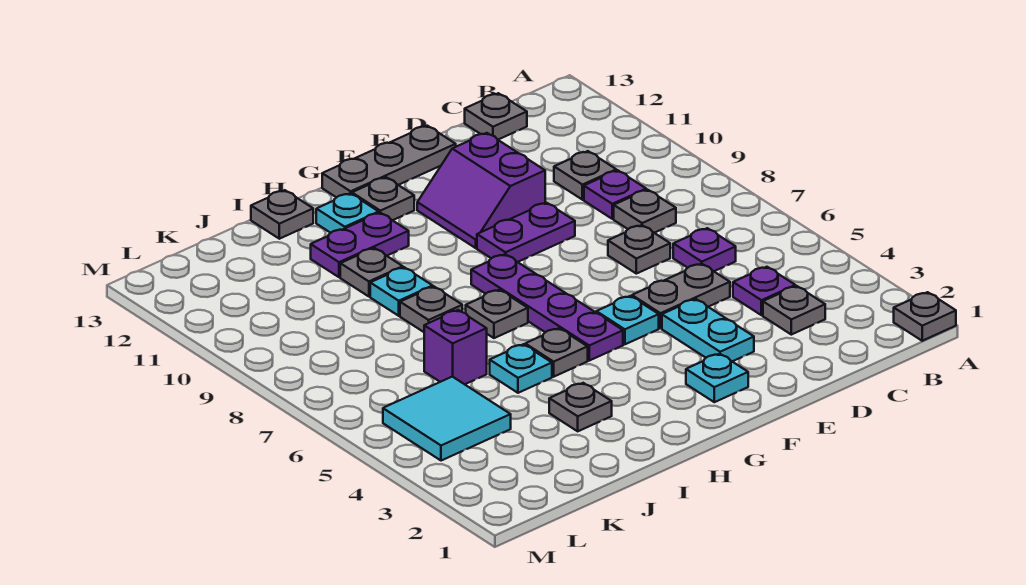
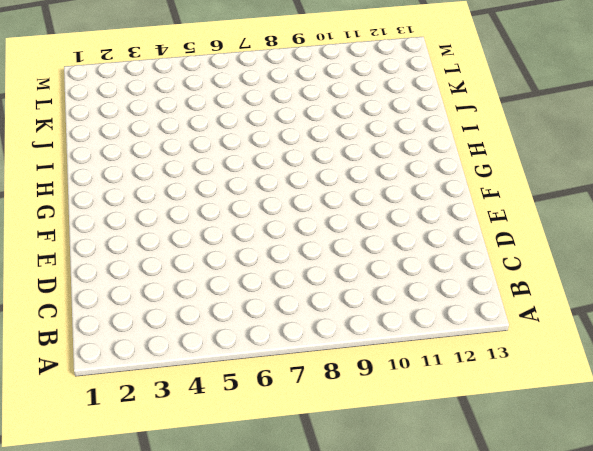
none -> grey plate A1 level 1
none -> grey plate C3 level 1
none -> purple plate C4 level 1
none -> purple plate C6 level 1

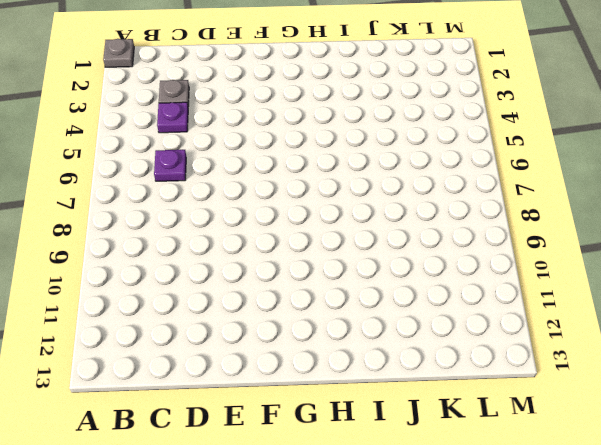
none -> grey plate C8 level 1
none -> purple plate C9 level 1
none -> grey plate C10 level 1
none -> grey plate C13 level 1

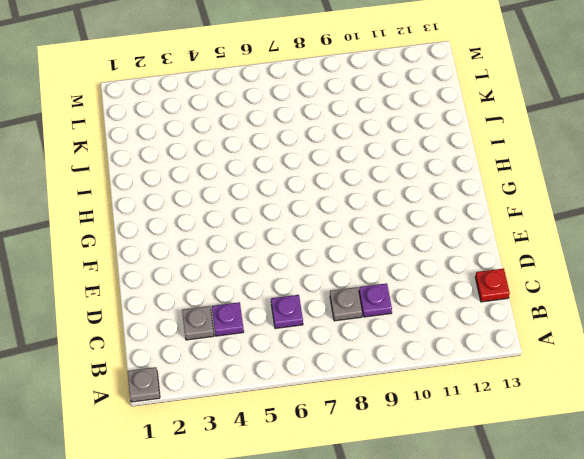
red plate C13 level 1 -> grey plate C13 level 1
none -> grey plate C10 level 1
none -> grey plate D5:E5 level 1
none -> grey plate D7 level 1
none -> cyan plate E3:E4 level 1

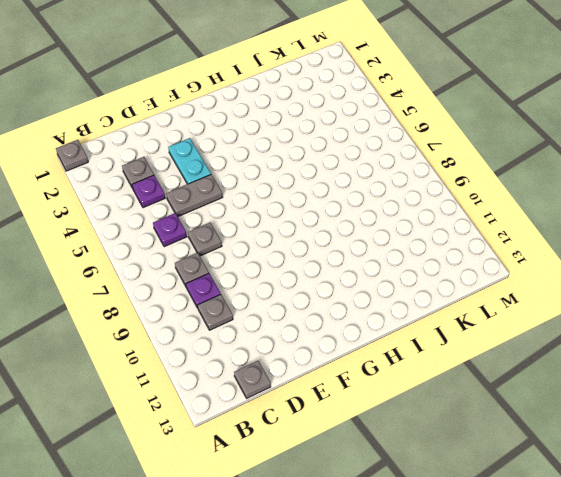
none -> purple plate E9:F9 level 1
none -> purple slope E10:F11 level 1 top E
none -> grey plate E13:G13 level 1
none -> cyan plate F2 level 1

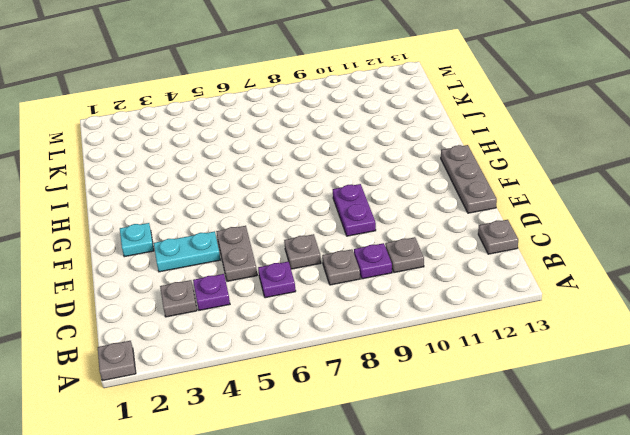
none -> purple slope E10:F11 level 1 top E
none -> cyan plate F5 level 1
none -> purple plate G5:G8 level 1
none -> grey plate G12 level 1

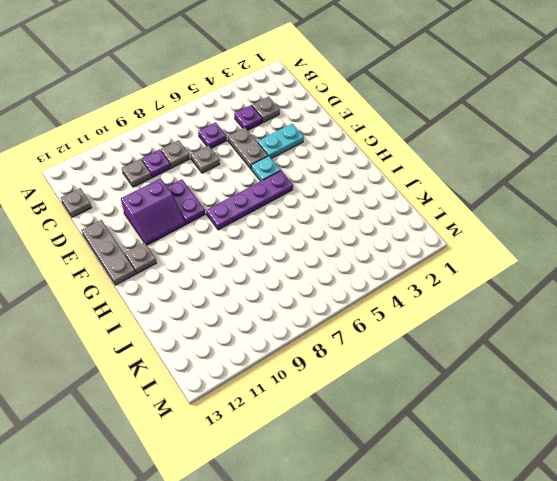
none -> grey plate A1 level 1
none -> cyan plate F2 level 1
none -> grey plate H5 level 1
none -> grey plate H7 level 1

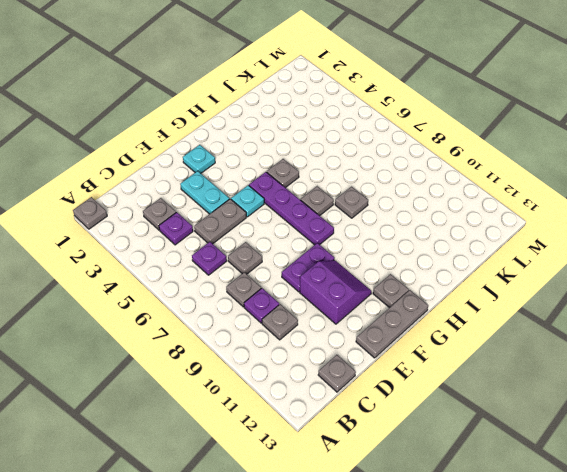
none -> purple plate H11:I11 level 1
none -> cyan plate H12 level 1
none -> grey plate I3 level 1
none -> cyan plate I5 level 1

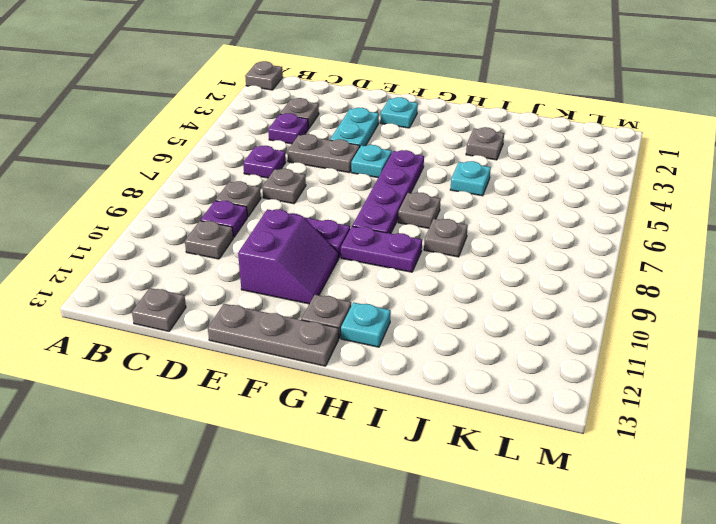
purple plate G9:H9 level 1 -> purple plate H11:I11 level 1
none -> grey plate H5 level 1
none -> cyan plate I9 level 1
none -> grey plate I10 level 1
none -> grey plate I13 level 1

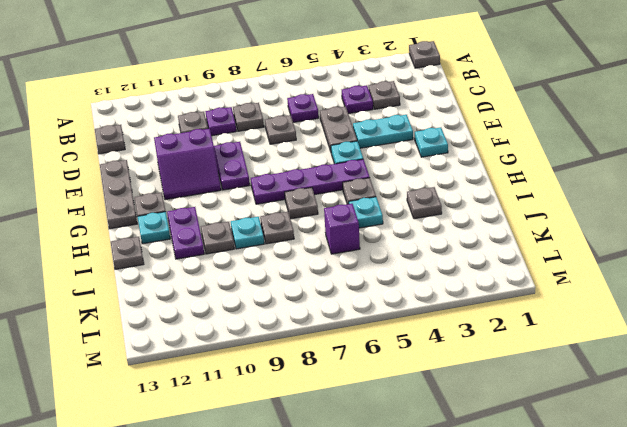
none -> cyan tile K4:L5 level 1

